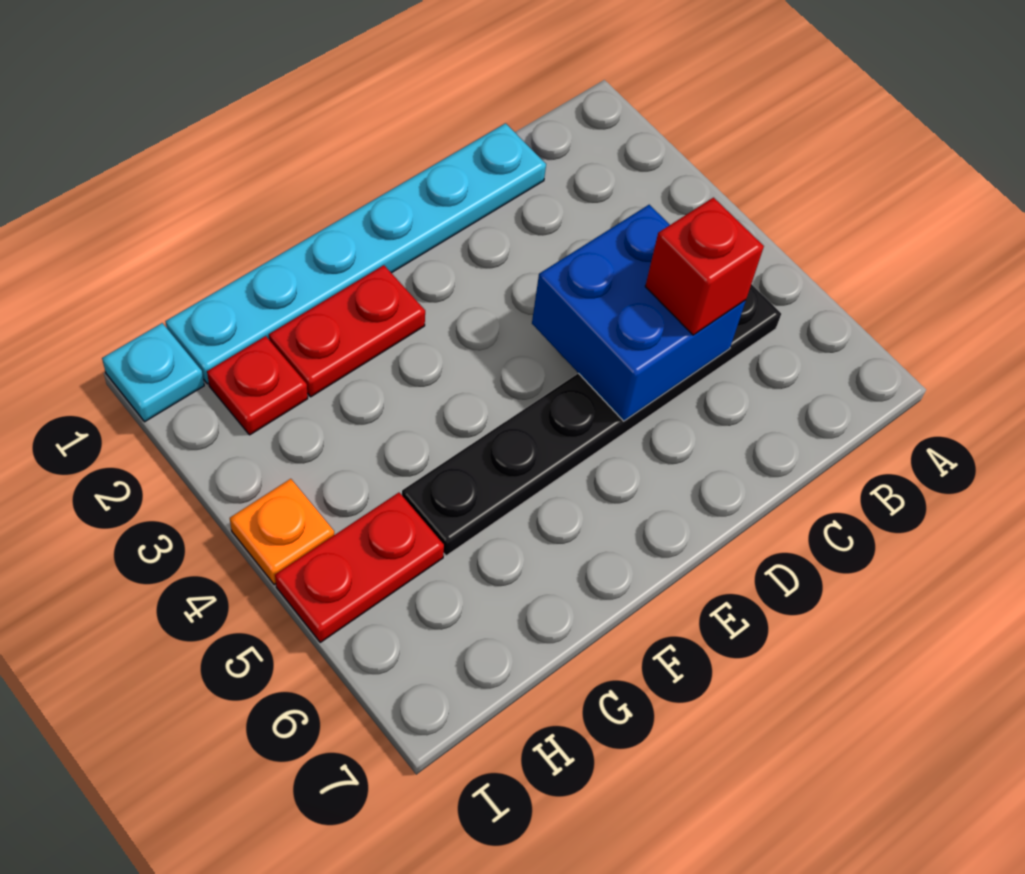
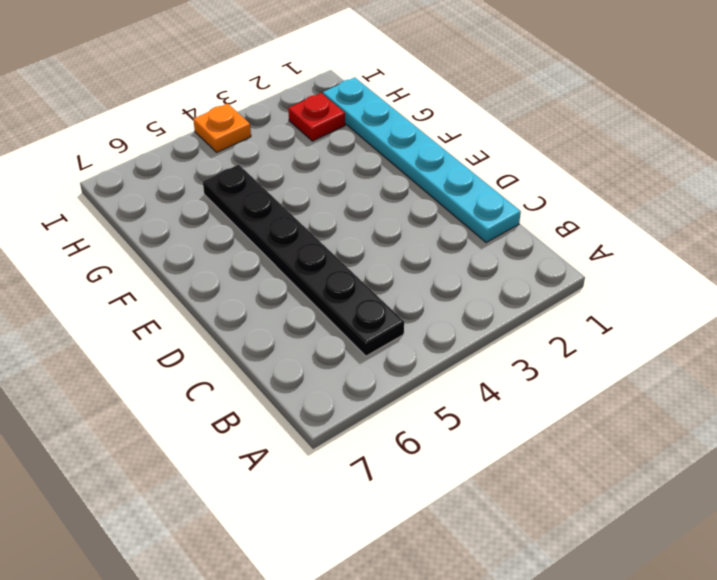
none -> red plate F2:G2 level 1
none -> red plate H5:I5 level 1

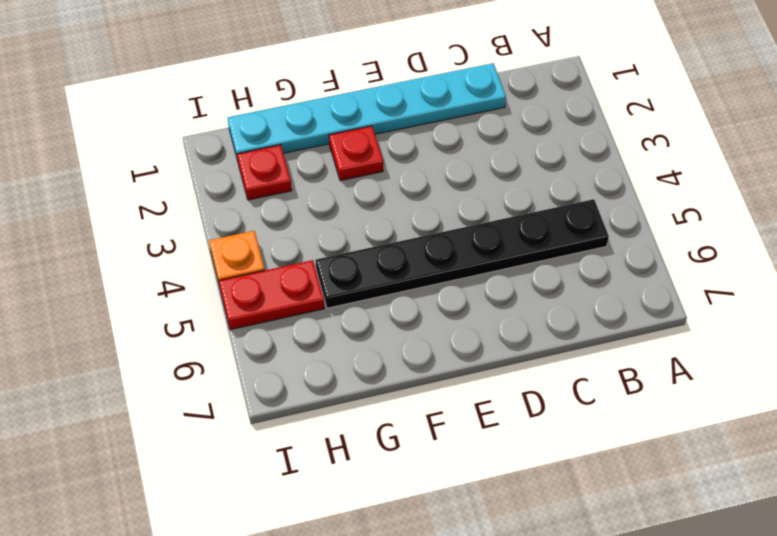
red plate F2 level 1 -> red plate F2:G2 level 1
none -> cyan plate I1 level 1
none -> blue brick C4:D5 level 2

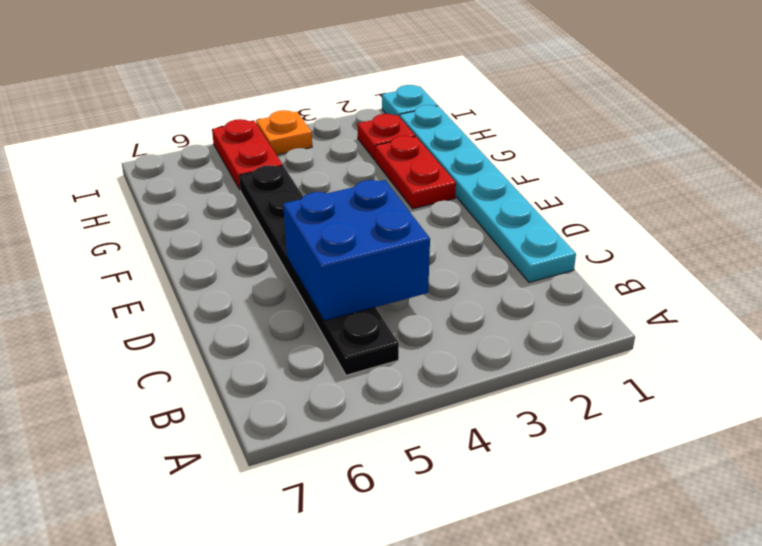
none -> red brick C5 level 3

